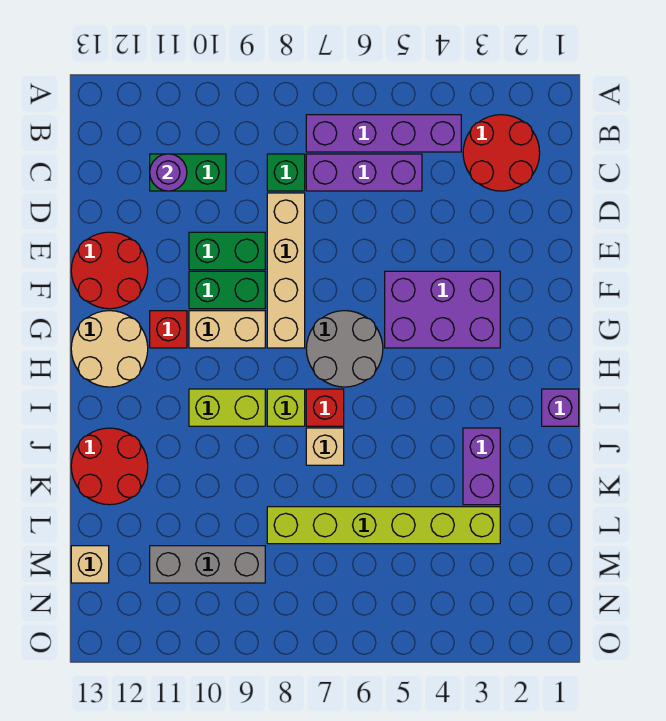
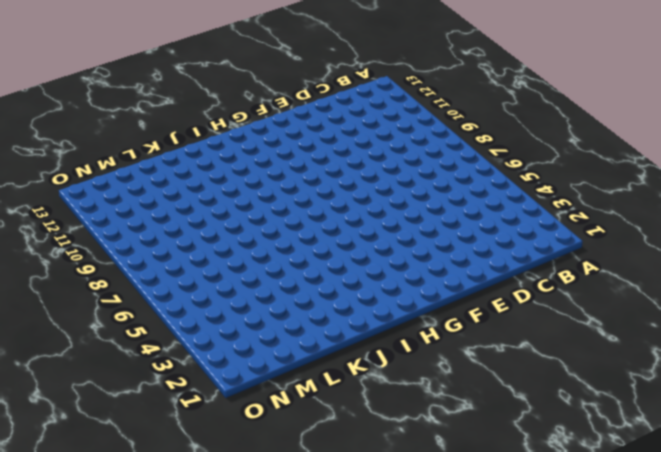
none -> red round brick B2:C3 level 1
none -> purple brick B4:B7 level 1
none -> purple brick C5:C7 level 1

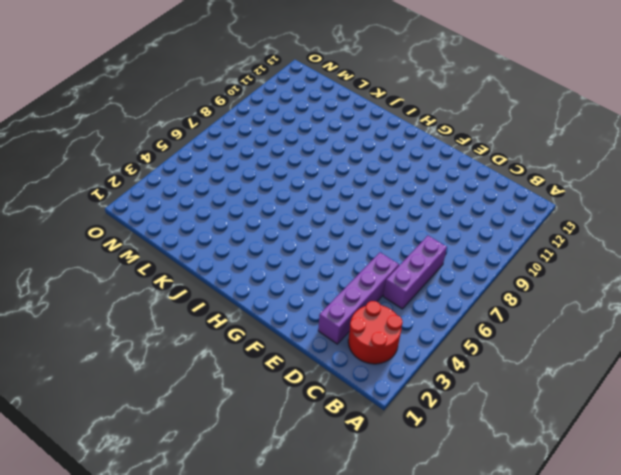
purple brick D2:D5 level 1 -> purple brick B4:B7 level 1
none -> green brick C8 level 1
none -> green brick C10:C11 level 1
none -> tan brick D8:G8 level 1

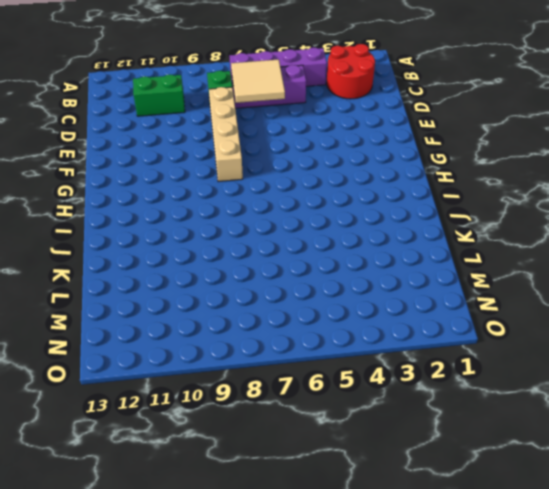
tan tile C6:D7 level 2 -> none
none -> green brick E9:E10 level 1
none -> red round brick E12:F13 level 1
none -> purple brick F3:G5 level 1

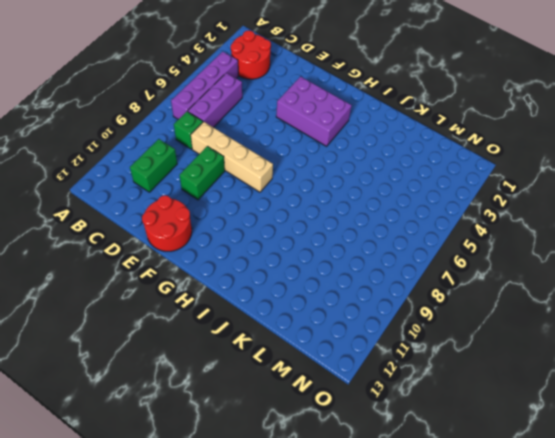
purple brick F3:H4 level 1 -> purple brick F3:G5 level 1
none -> green brick F9:F10 level 1
none -> grey round brick G6:H7 level 1
none -> tan brick G9:G10 level 1

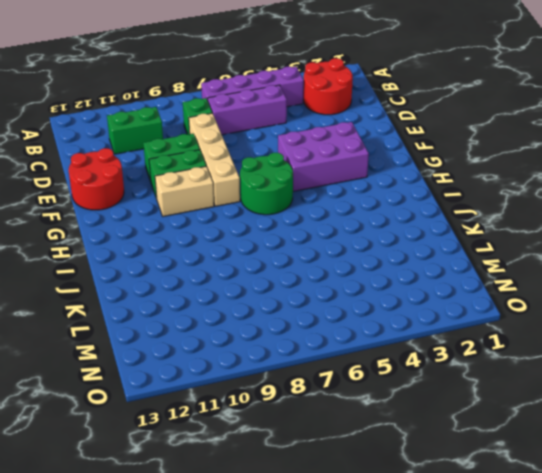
green round brick G6:H7 level 1 -> grey round brick G6:H7 level 1
none -> red brick G11 level 1
none -> tan round brick G12:H13 level 1
none -> purple brick I1 level 1

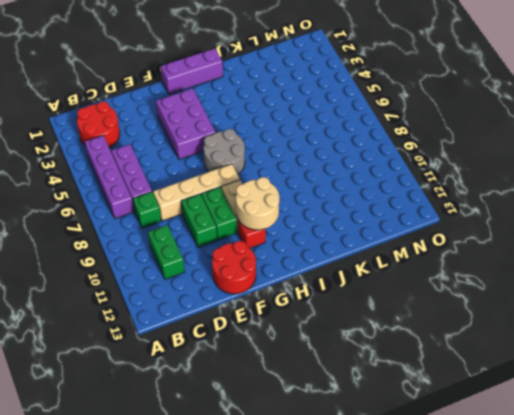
purple brick G1:I1 level 1 -> purple brick I1 level 1
tan round brick G10:H11 level 2 -> tan round brick G12:H13 level 1
none -> red brick I7 level 1
none -> lime brick I8 level 1
none -> lime brick I9:I10 level 1

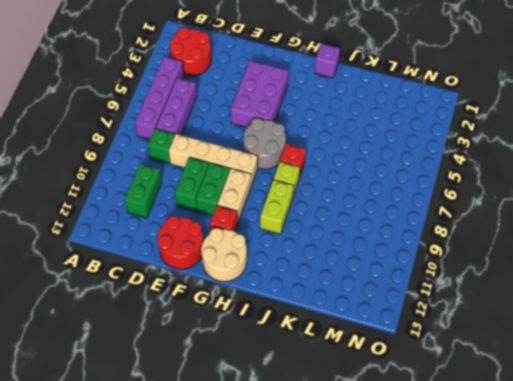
none -> purple brick J3:K3 level 1
none -> tan brick J7 level 1
none -> red round brick J12:K13 level 1

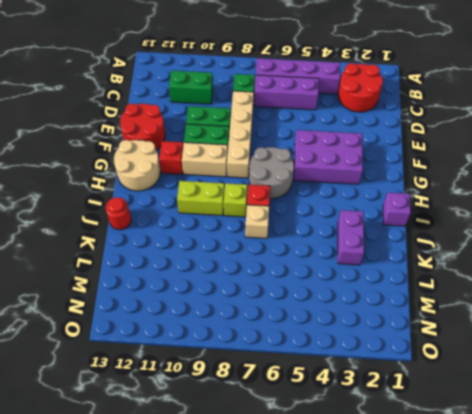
red round brick J13 level 1 -> red round brick J12:K13 level 1
none -> lime brick L3:L8 level 1
none -> grey brick M9:M11 level 1
none -> tan brick M13 level 1

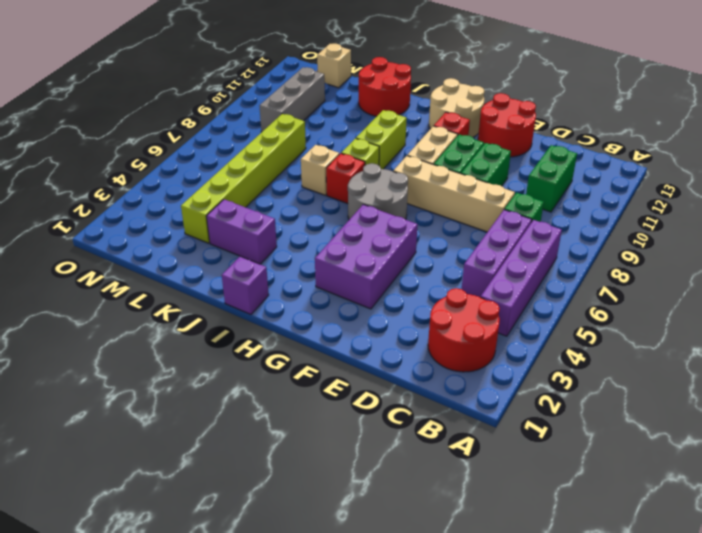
none -> purple round brick C11 level 2

